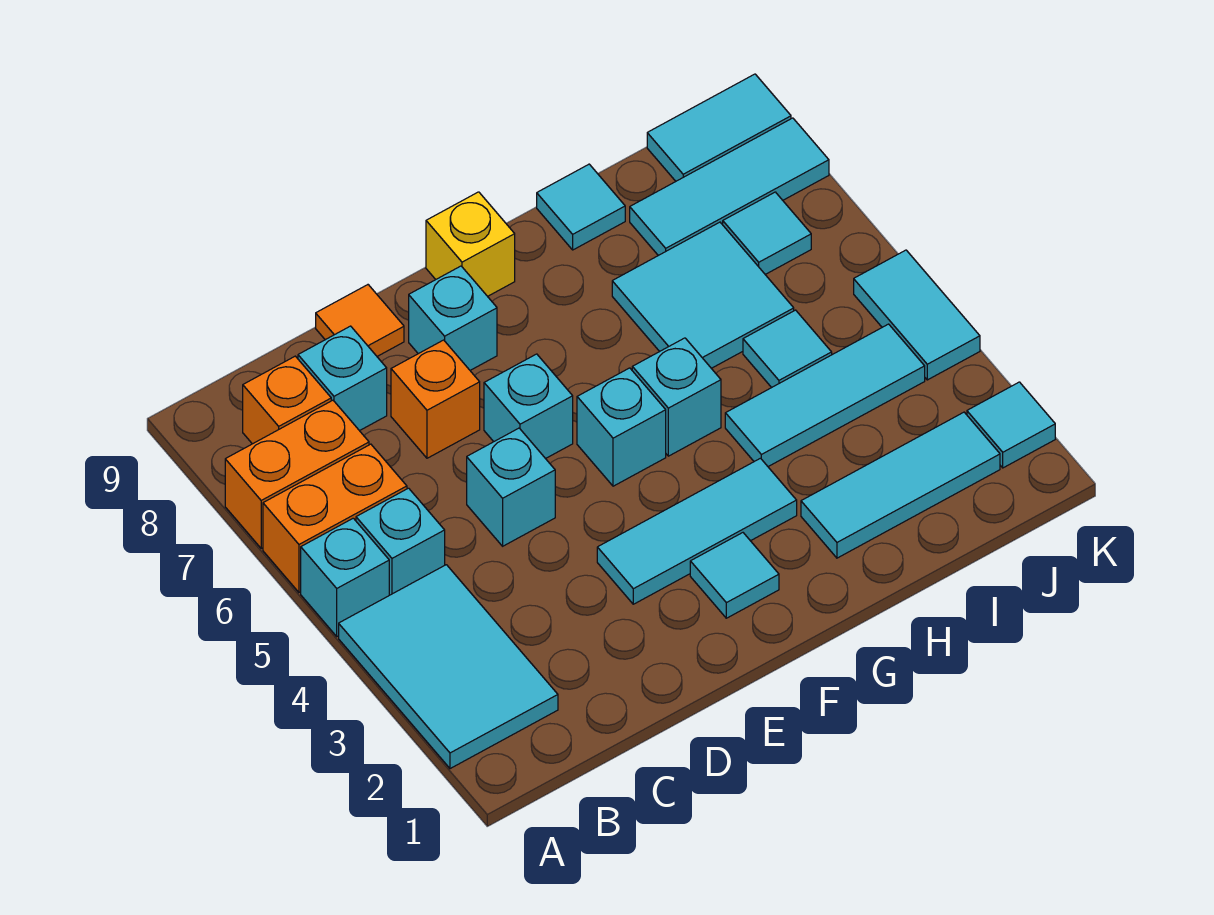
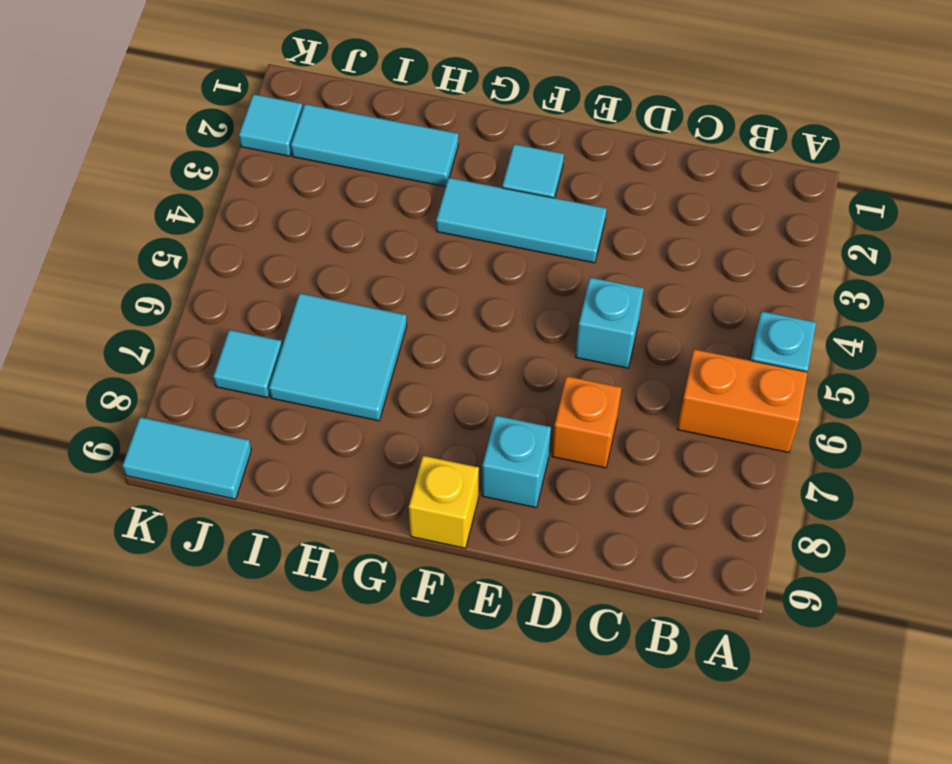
none -> cyan tile A2:B4 level 1
none -> orange brick A7:B7 level 1
none -> cyan brick B5 level 1

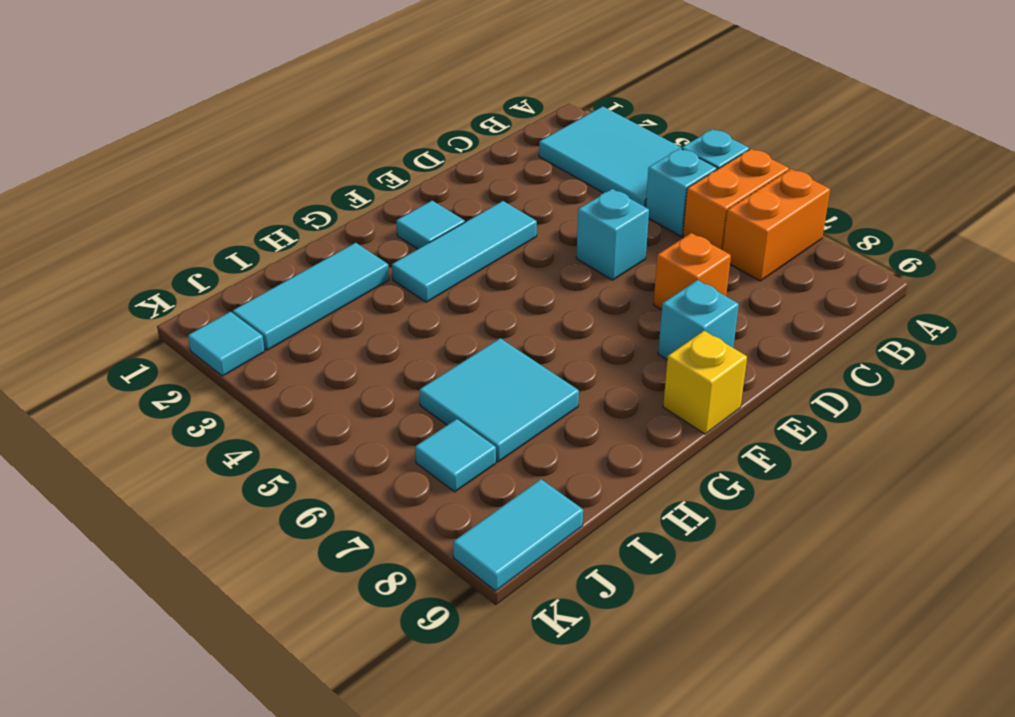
none -> orange brick B8 level 1
none -> cyan brick C8 level 1
none -> orange tile D9 level 1

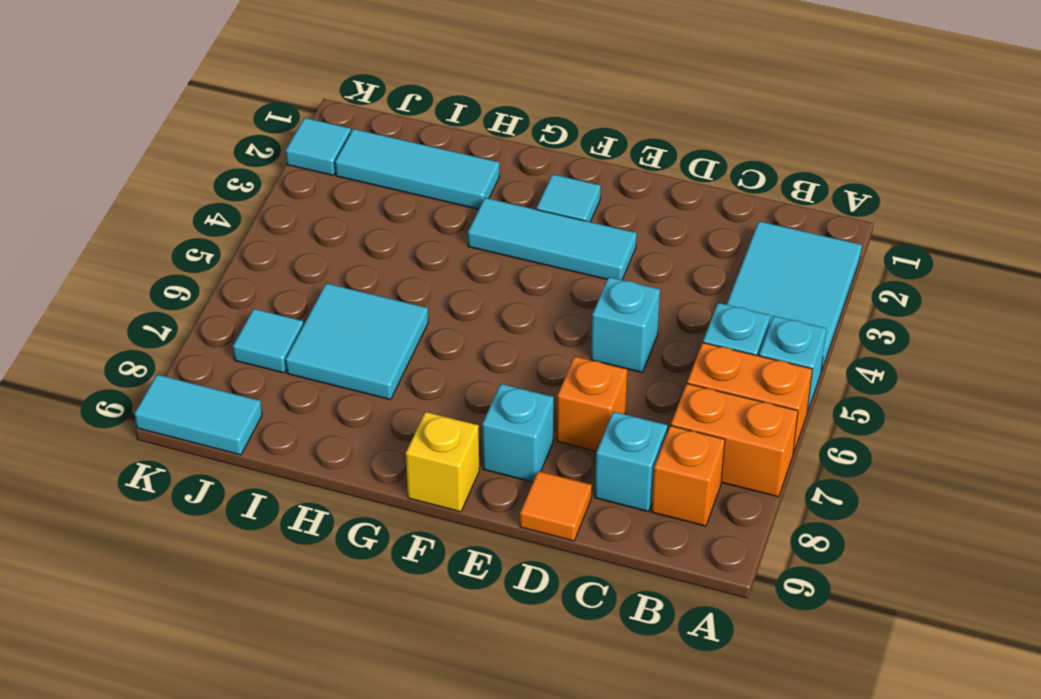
none -> cyan brick E6 level 1
none -> cyan brick F5 level 1
none -> cyan brick G5 level 1

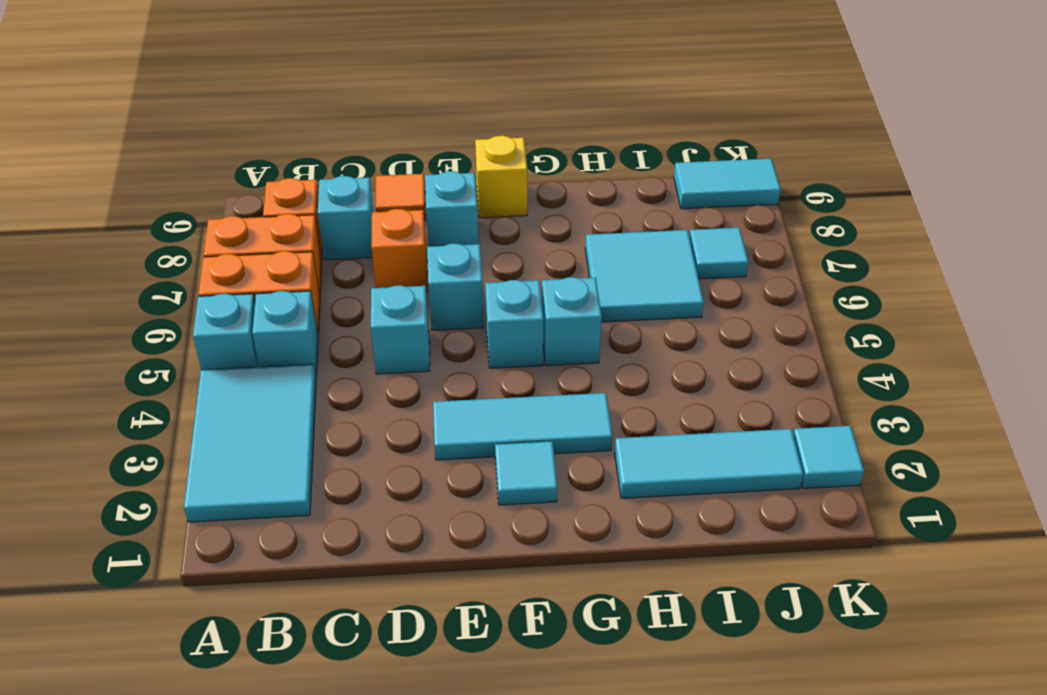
none -> cyan tile H4:J4 level 1
none -> cyan tile H9 level 1
none -> cyan tile I5 level 1

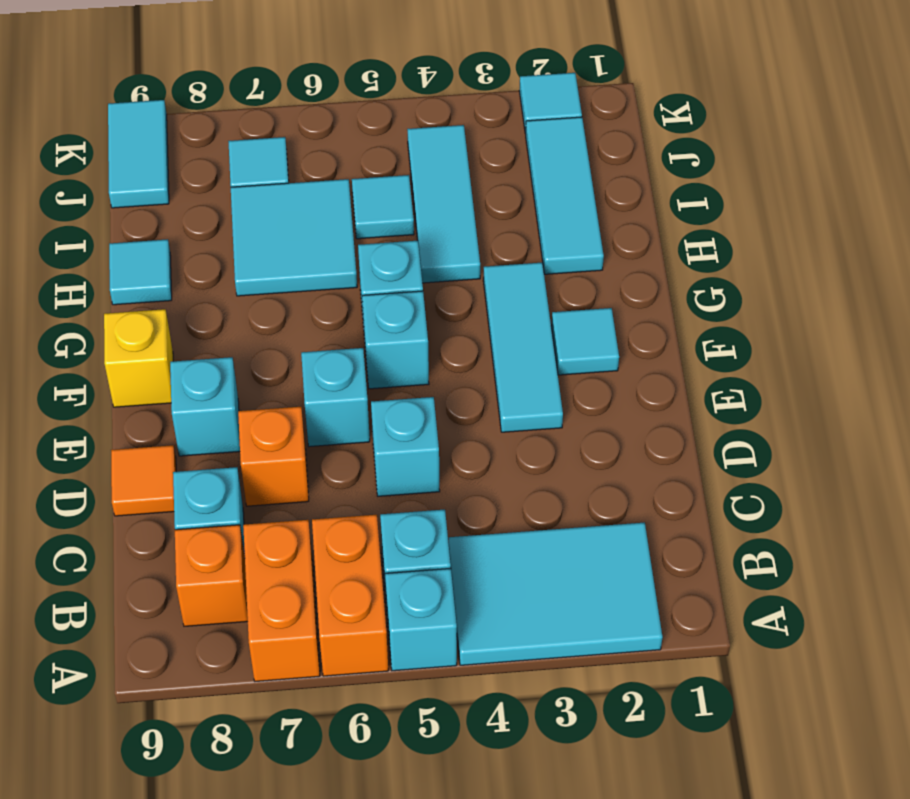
none -> cyan tile I8:K8 level 1
none -> cyan tile K4:K5 level 1

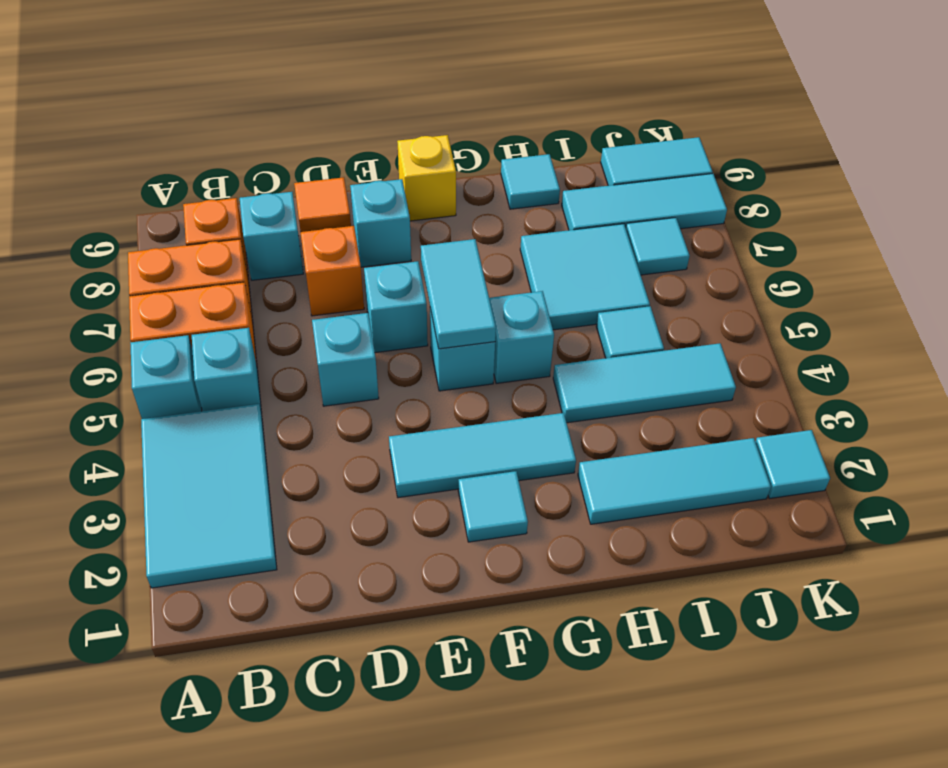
cyan tile F5:F6 level 2 -> cyan tile K4:K5 level 1

